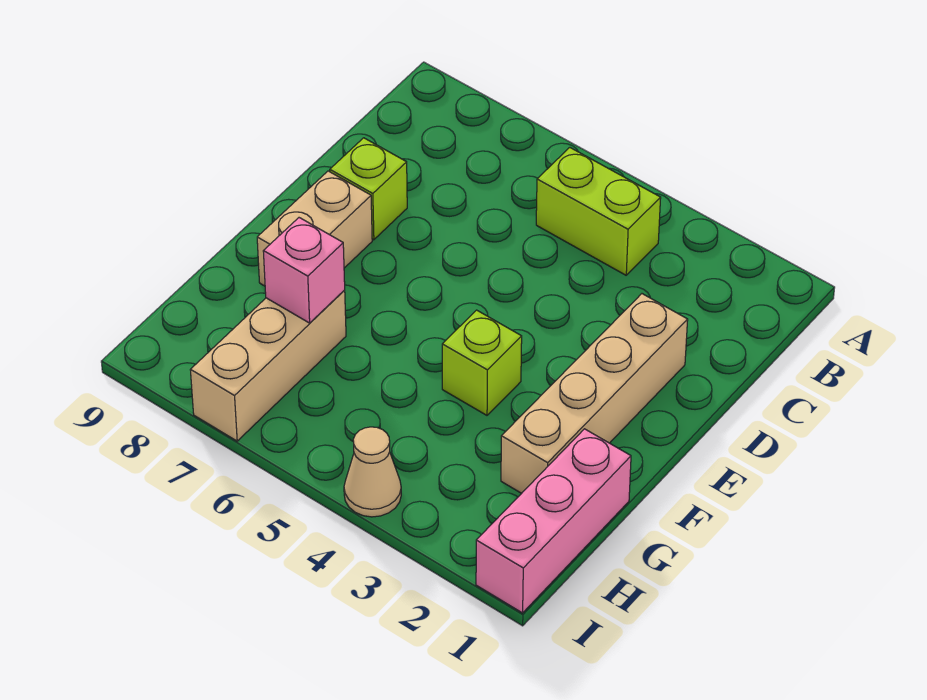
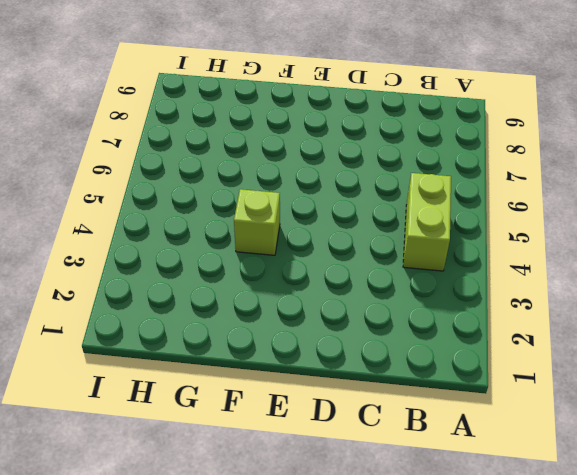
none -> tan brick D2:G2 level 1
none -> lime brick D8 level 1

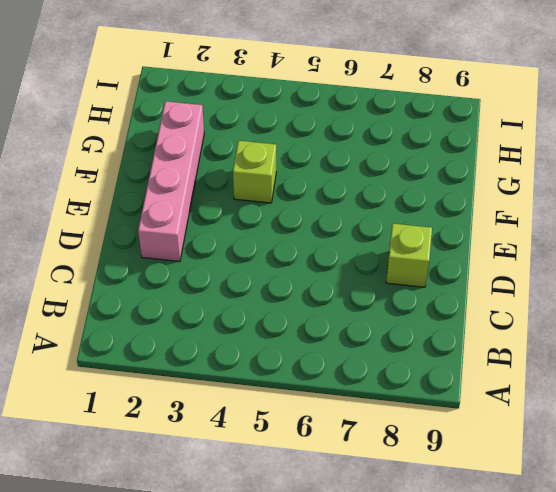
pink brick D2:G2 level 1 -> tan brick D2:G2 level 1
none -> lime brick B4:B5 level 1
none -> tan brick E8:F8 level 1

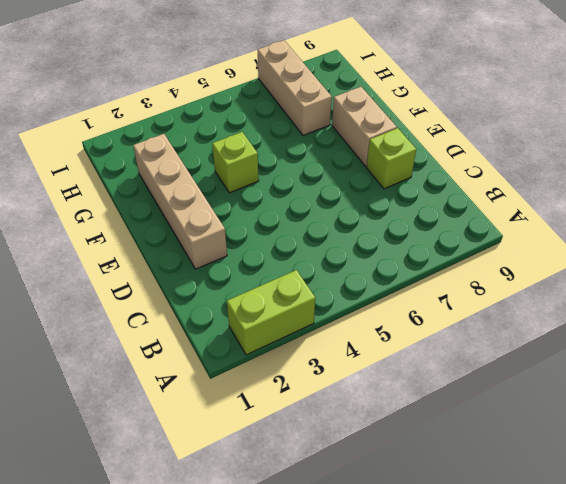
lime brick A2:A3 level 1 -> lime brick B4:B5 level 1
none -> pink brick G1:I1 level 1
none -> tan cone I4 level 1

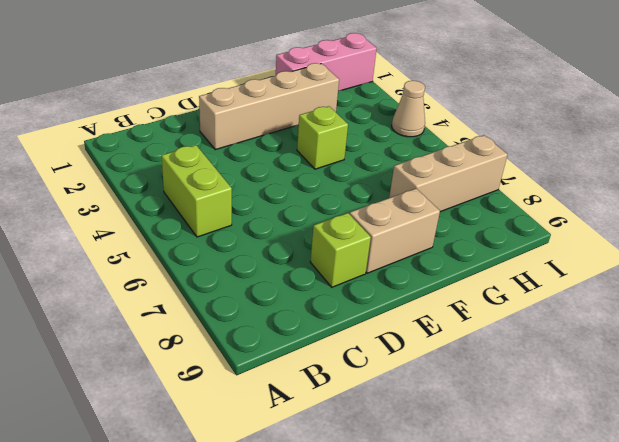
none -> pink brick G7 level 2

